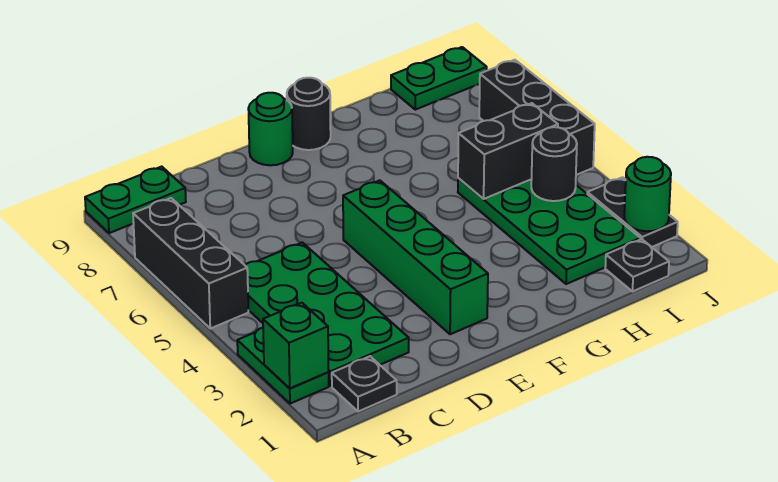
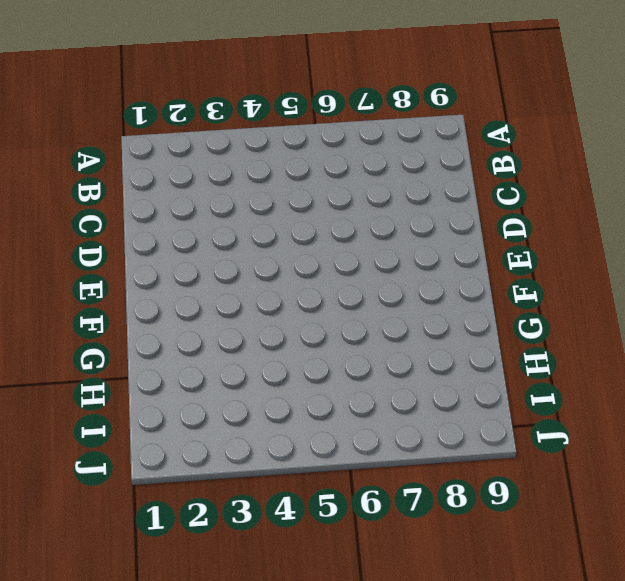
none -> green plate A2:A3 level 1
none -> black brick A5:A7 level 1
none -> green plate A9:B9 level 1

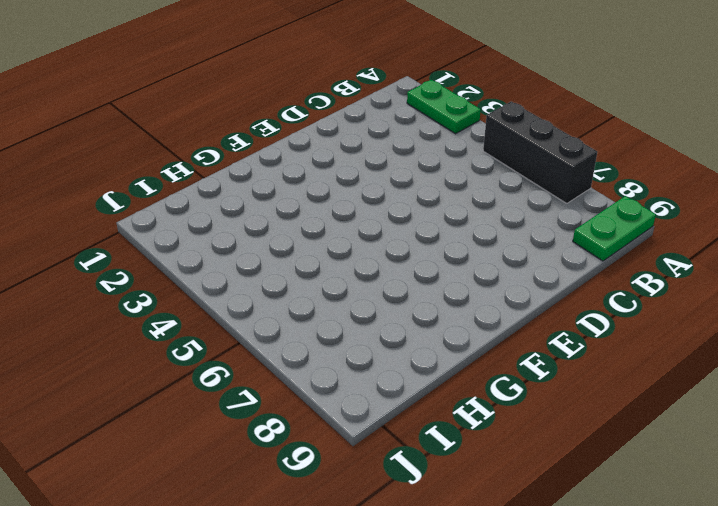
none -> black plate B1 level 1
none -> green plate B2:C5 level 1
none -> green brick E2:E5 level 1

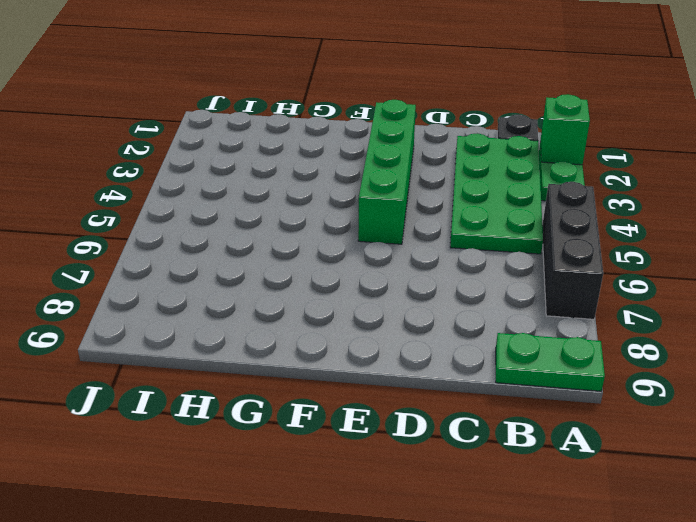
none -> green round brick E9 level 1
none -> black round brick F9 level 1
none -> green plate H2:I5 level 1

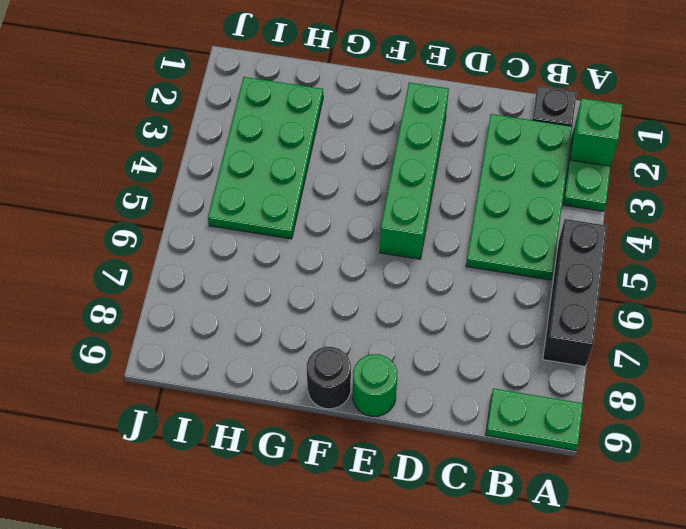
none -> black plate I1 level 1
none -> green plate I9:J9 level 1
none -> black plate J2:J3 level 1

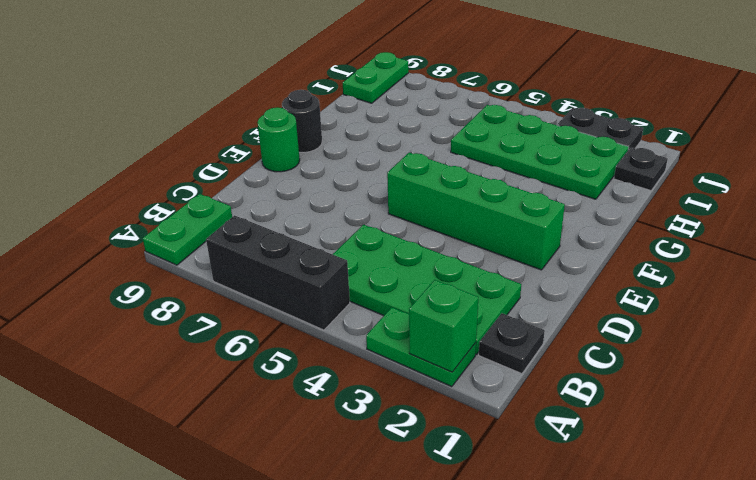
none -> black brick J5:J7 level 1
none -> black brick H5:I5 level 2
none -> black round brick I4 level 2

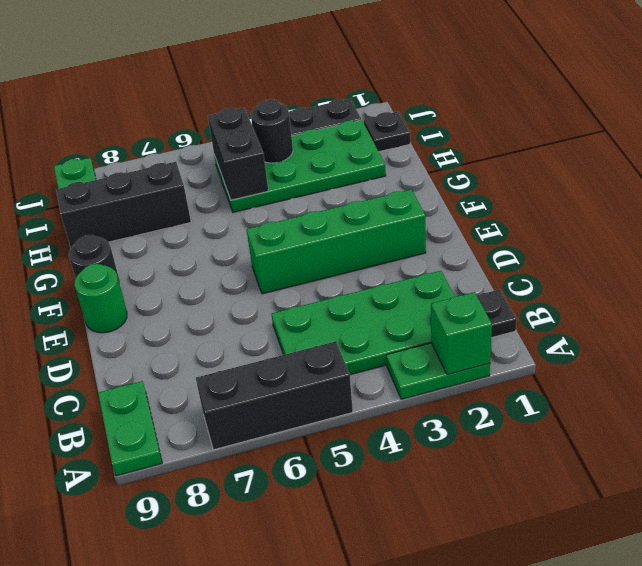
black brick H7:H9 level 1 -> black brick J5:J7 level 1
none -> green round brick J2 level 2

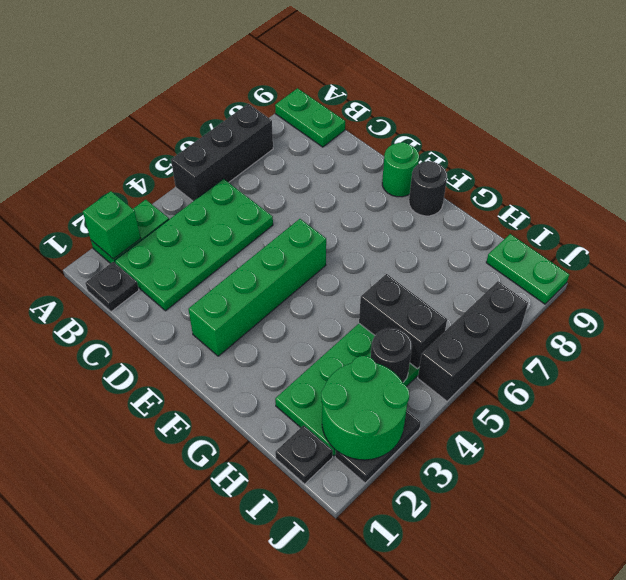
green round brick I2:J3 level 2 -> green round brick J2 level 2

